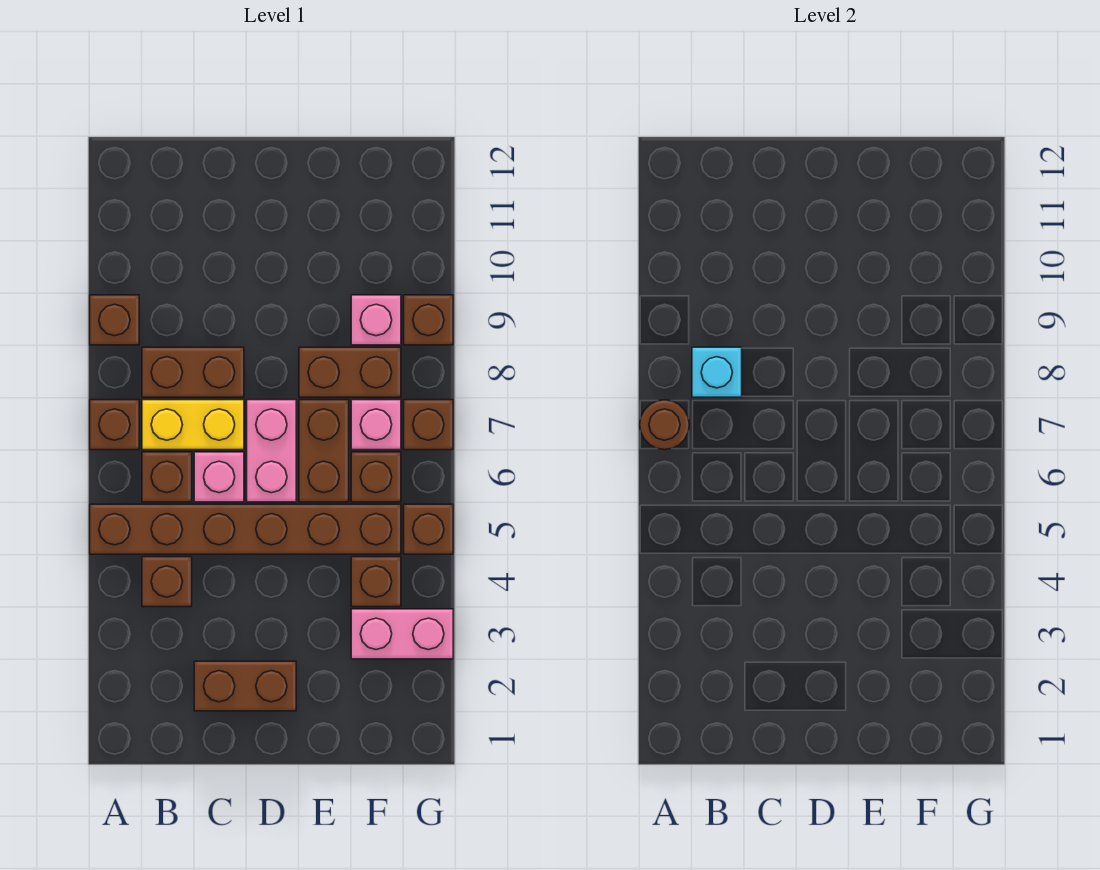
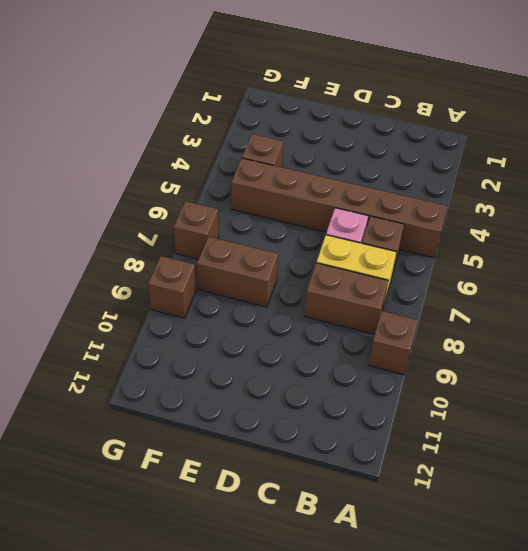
none -> brown brick A7 level 1
none -> brown brick B4 level 1
none -> brown brick C2:D2 level 1

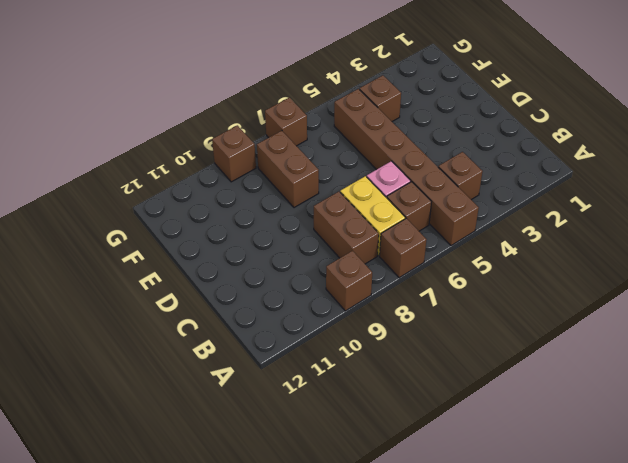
none -> brown brick C2:D2 level 1
none -> pink brick D6:D7 level 1
none -> brown brick E6:E7 level 1

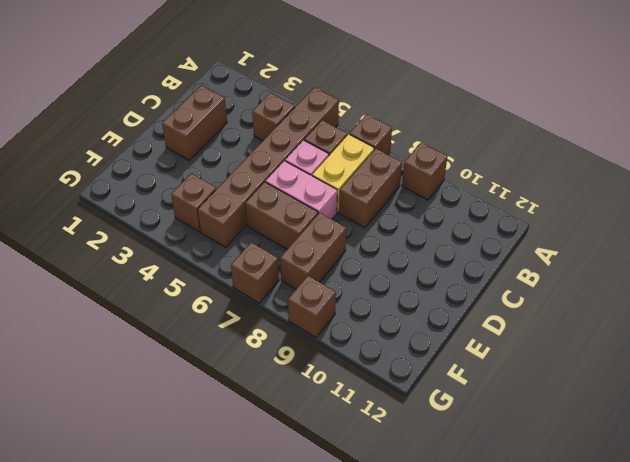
none -> pink brick F3:G3 level 1
none -> brown brick F6 level 1
none -> pink brick F7 level 1

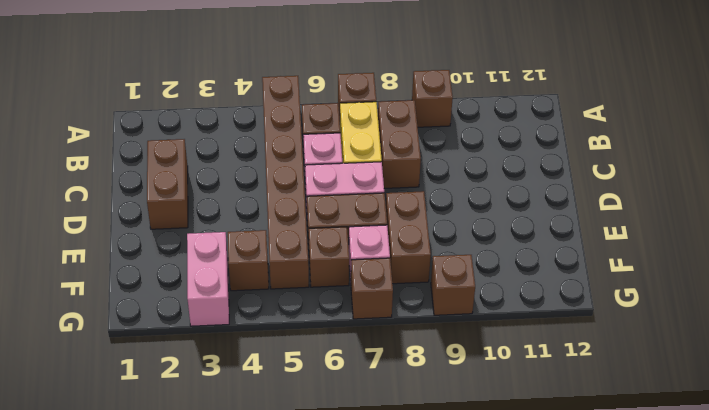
none -> brown brick B4 level 1
none -> pink brick F9 level 1
none -> brown brick G5 level 1

